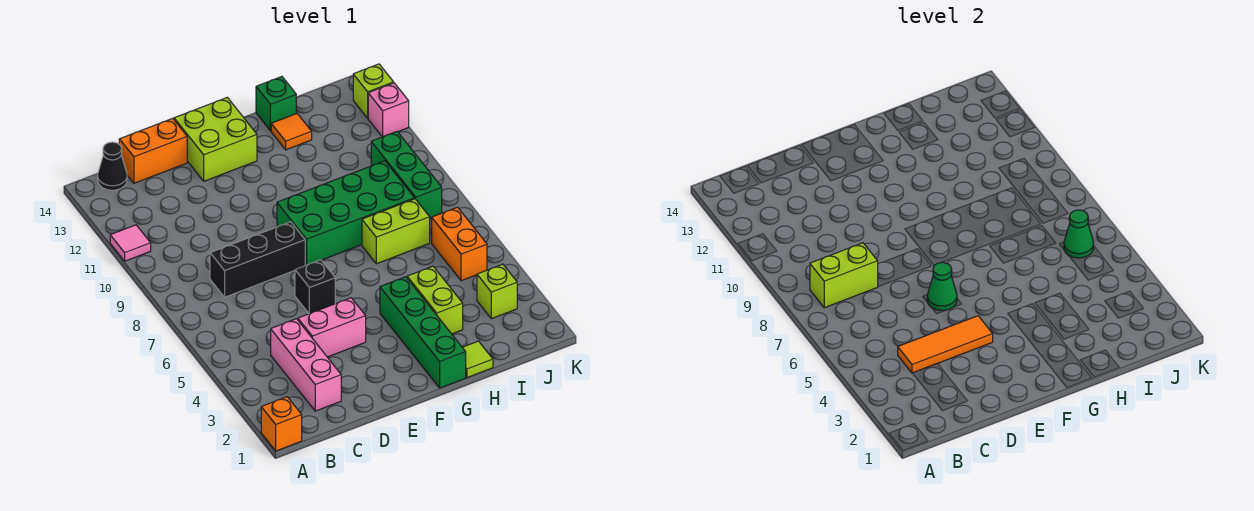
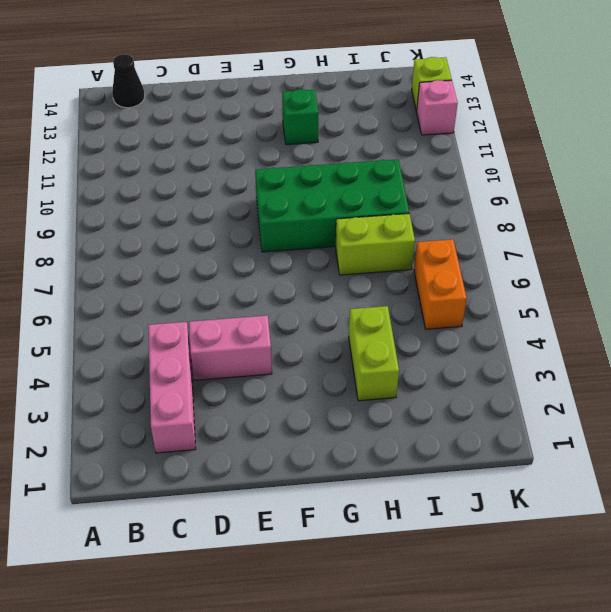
green brick G12 level 1 -> green brick H14 level 1
none -> orange brick A1 level 1
none -> pink tile A11 level 1
none -> black brick C8:E8 level 1

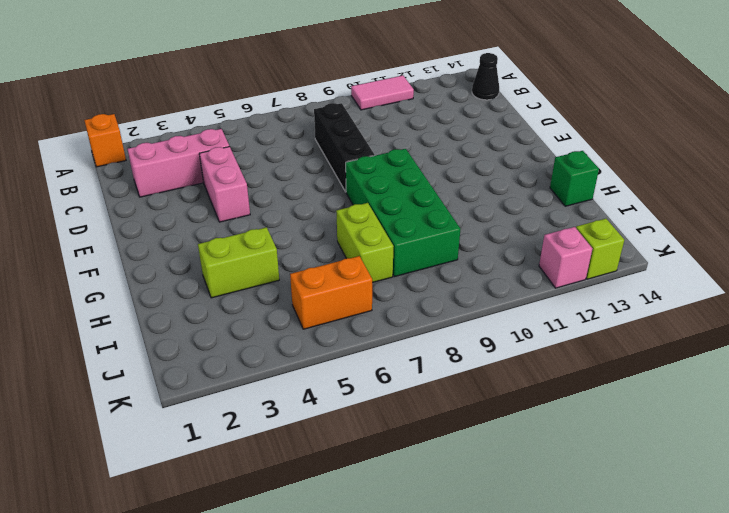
pink tile A10:A11 level 1 -> pink tile A11 level 1
none -> orange brick C14:D14 level 1
none -> black brick E6 level 1
none -> lime brick E13:F14 level 1

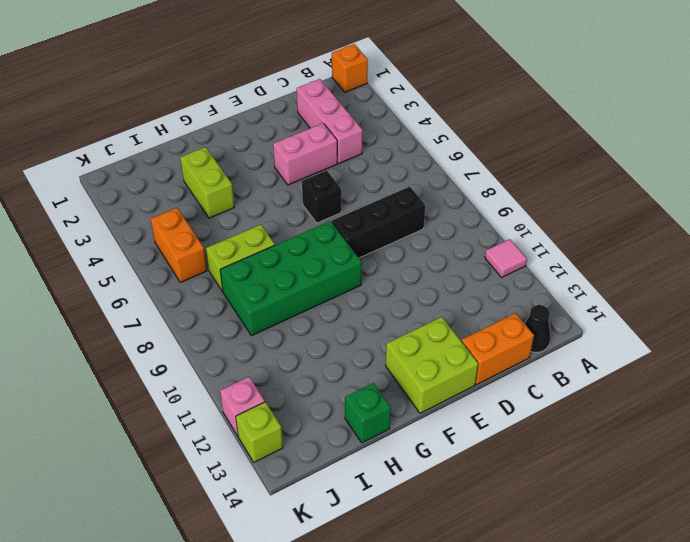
none -> green brick G1:G4 level 1
none -> lime tile H1 level 1
none -> orange tile H13 level 1

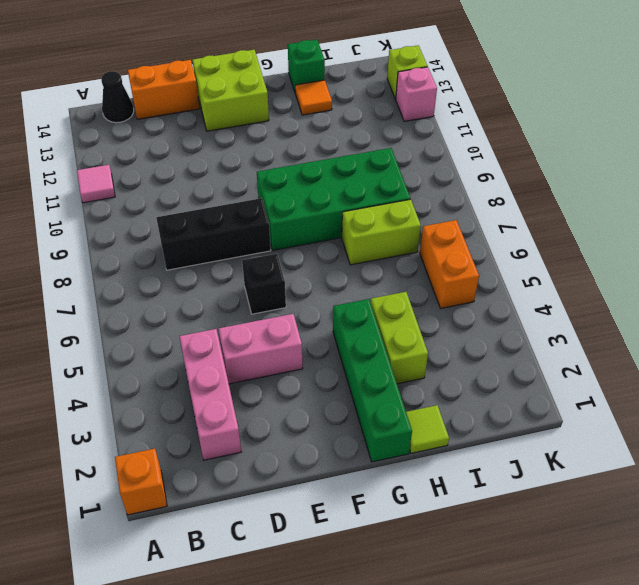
none -> lime brick J3 level 1
none -> green brick J8:J10 level 1
none -> lime brick B8:C8 level 2

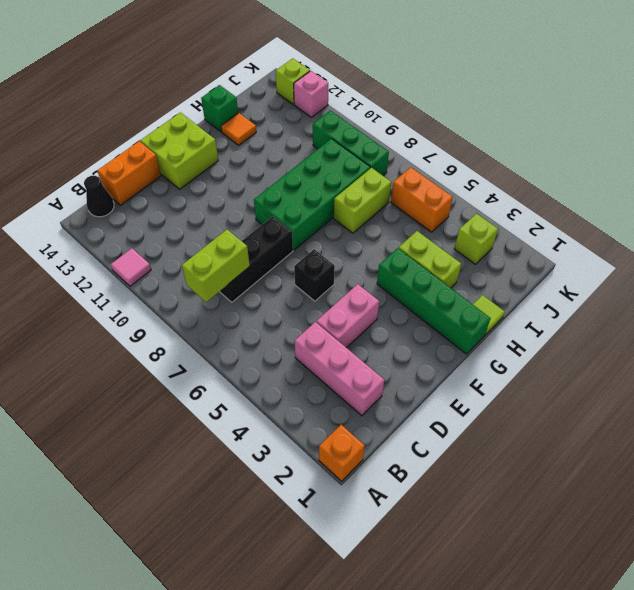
none -> orange tile C4:E4 level 2
none -> green cone E6 level 2
none -> green cone J6 level 2

